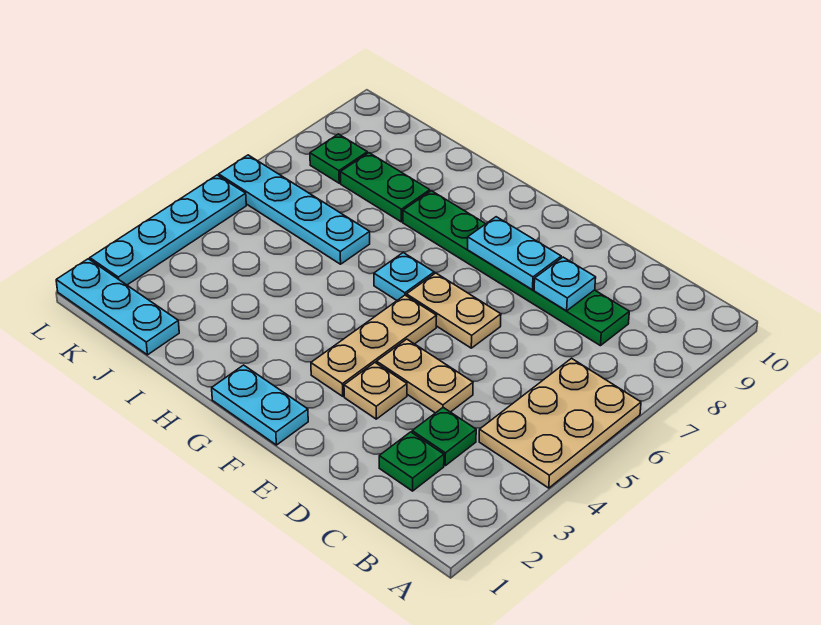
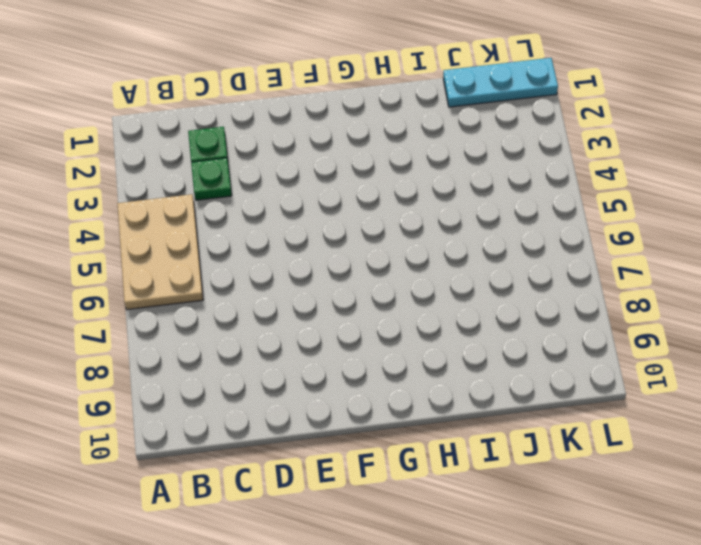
none -> green plate C8:H8 level 1
none -> tan plate D4:E4 level 1
none -> tan plate E3 level 1

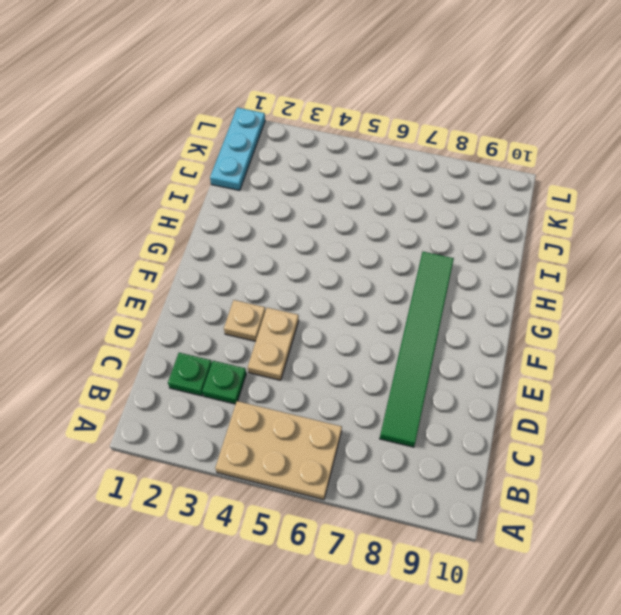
green tile C8:H8 level 1 -> green plate C8:H8 level 1
none -> tan plate E6:F6 level 1
none -> cyan plate F1:G1 level 1
none -> tan plate F3:F5 level 1

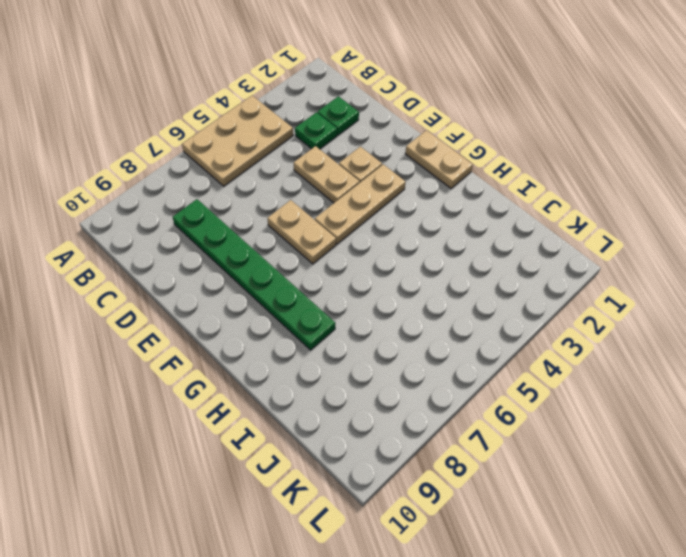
tan plate F1:G1 level 1 -> cyan plate F1:G1 level 1
none -> cyan plate G6 level 1
none -> cyan plate I6:L6 level 1
none -> green plate I8:J8 level 1

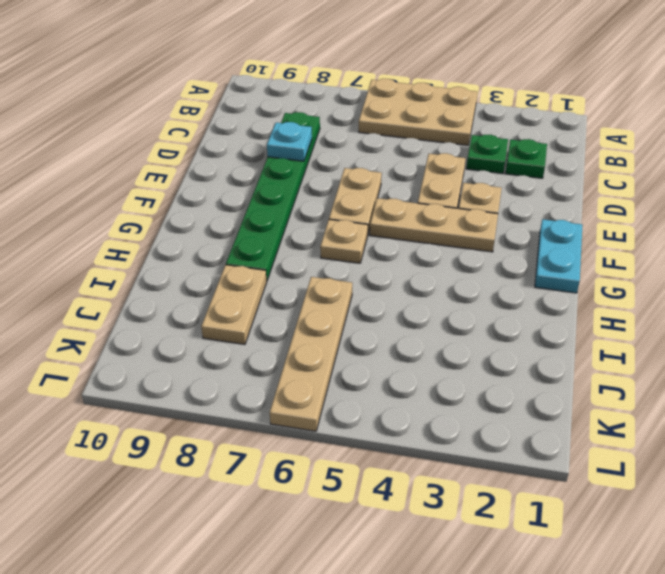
tan plate G6 level 1 -> cyan plate G6 level 1
tan plate I6:L6 level 1 -> cyan plate I6:L6 level 1
tan plate I8:J8 level 1 -> green plate I8:J8 level 1
none -> cyan plate J1:L1 level 1
none -> green plate K8 level 1
none -> cyan plate L2:L5 level 1

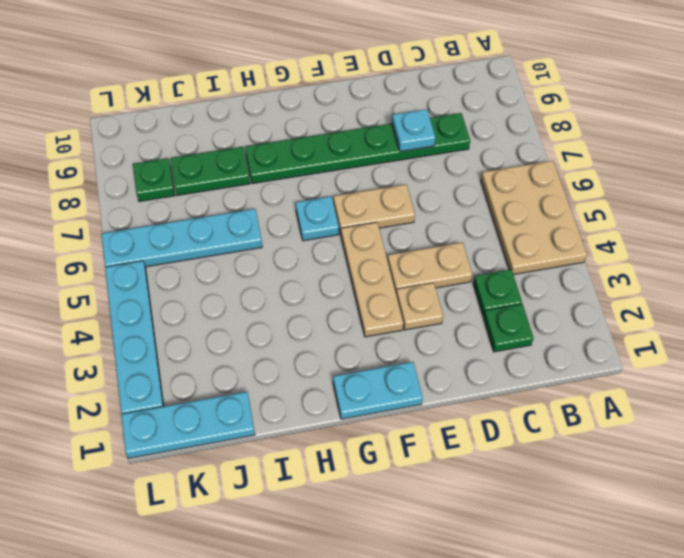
none -> cyan plate E8:F8 level 2

